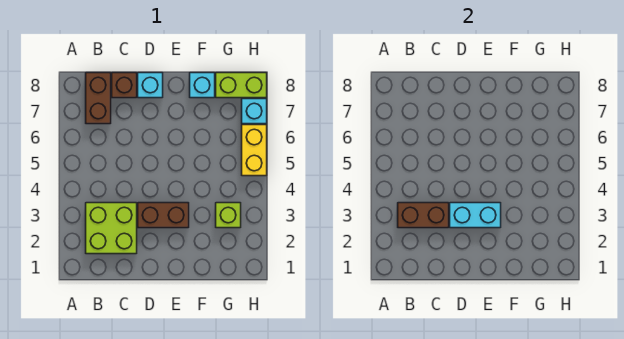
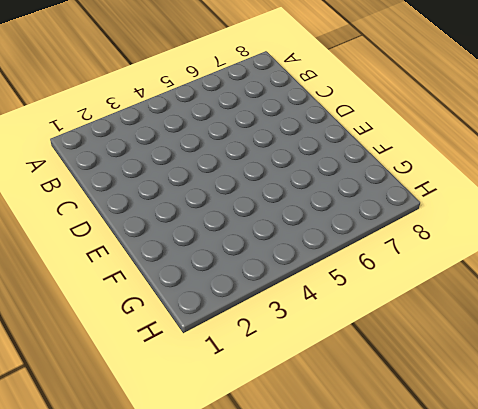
none -> lime brick B2:C3 level 1
none -> brown brick B7:B8 level 1
none -> brown brick C8 level 1

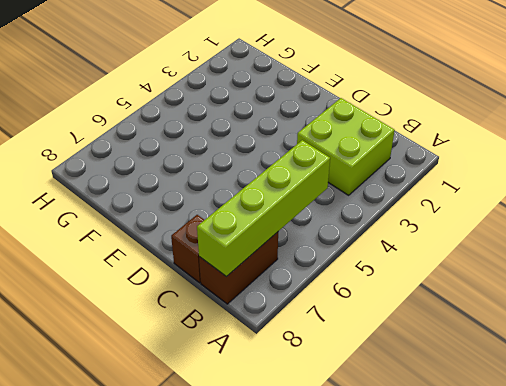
lime brick B5:B8 level 2 -> none
none -> brown brick D3:E3 level 1
none -> cyan brick D8 level 1
none -> cyan brick F8 level 1

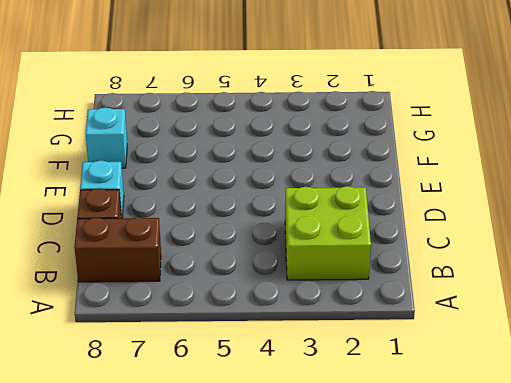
none -> brown brick D3:E3 level 1
none -> lime brick G3 level 1
none -> lime brick G8:H8 level 1

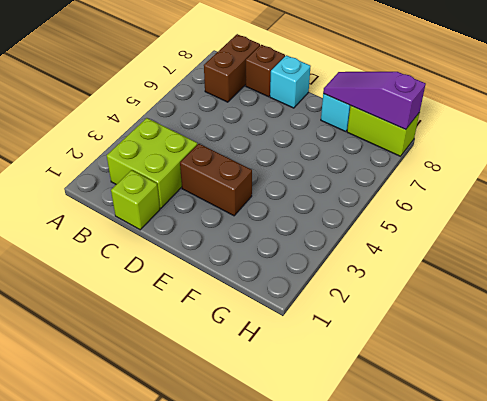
lime brick C1 level 1 -> lime brick G3 level 1
purple slope F8:H8 level 2 top H -> none
none -> yellow brick H5:H6 level 1
none -> cyan brick H7 level 1
none -> brown brick B3:C3 level 2

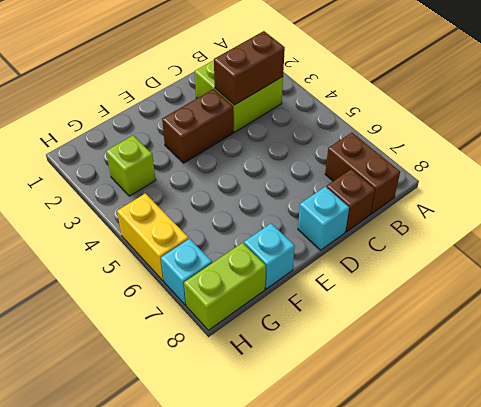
none -> cyan brick D3:E3 level 2

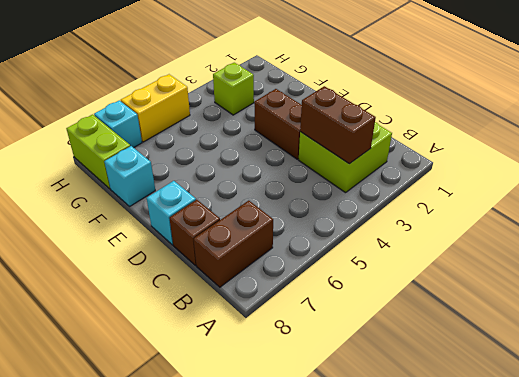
none -> cyan brick D3:E3 level 2

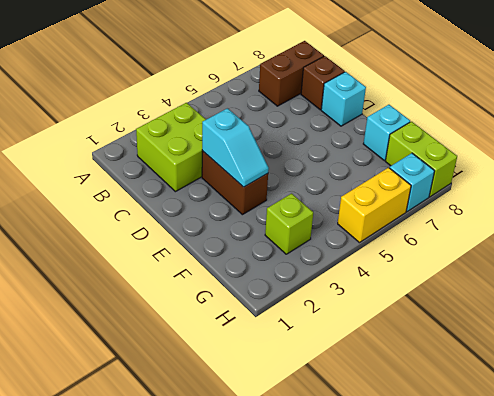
cyan slope D3:E3 level 2 top D -> cyan brick D3:E3 level 2
none -> brown brick B3:C3 level 2

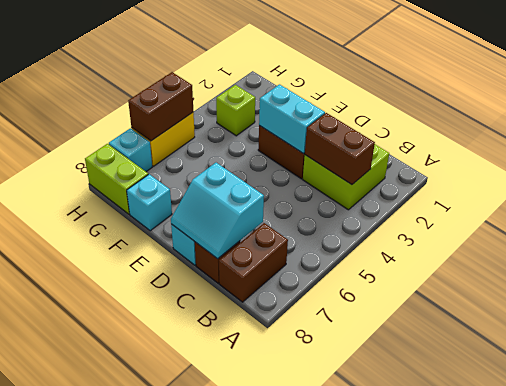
cyan slope C7:D8 level 2 top 7 -> none
brown brick H5:H6 level 2 -> none

